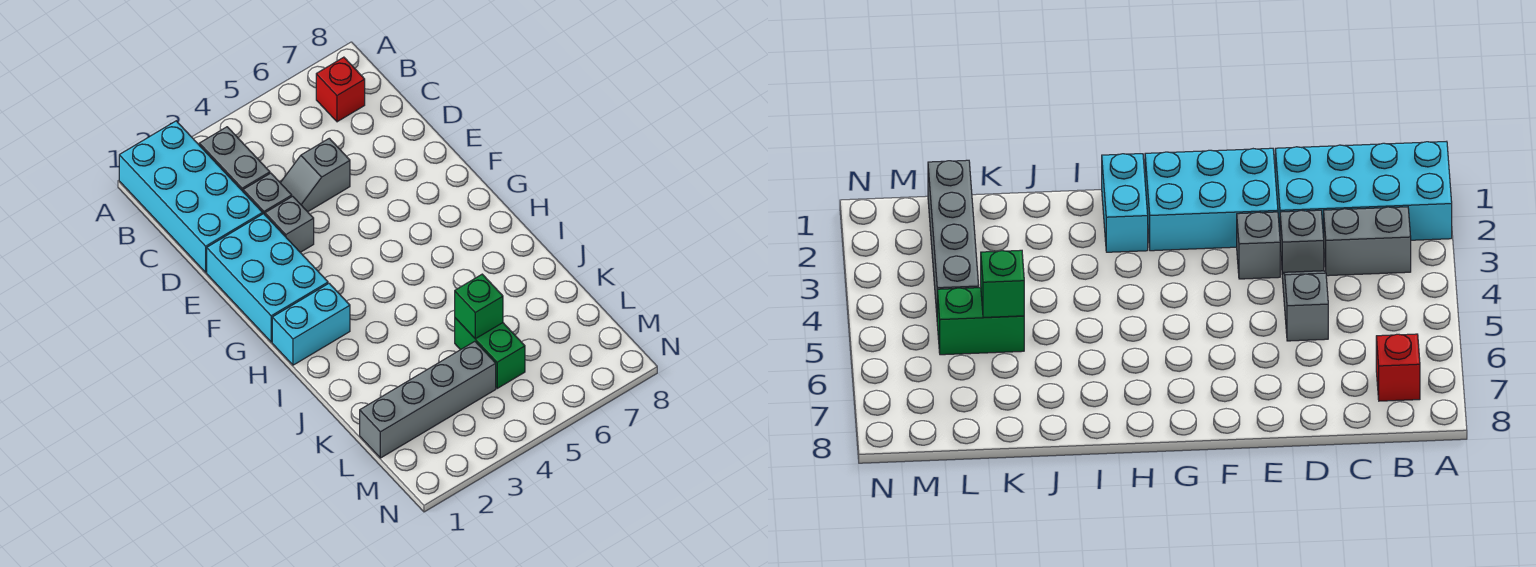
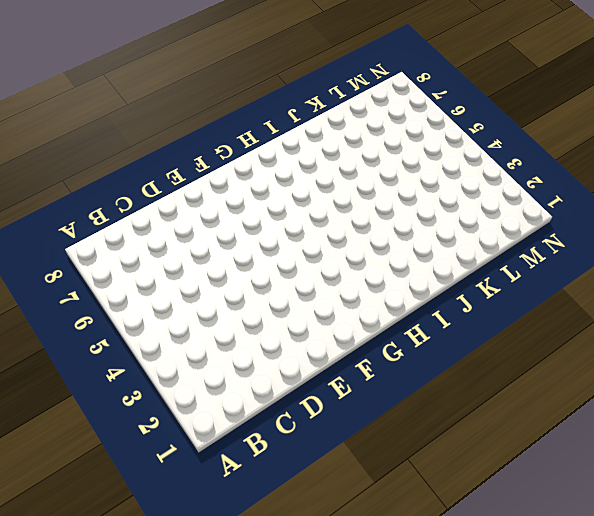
none -> cyan brick A1:D2 level 1
none -> grey brick B3:C3 level 1

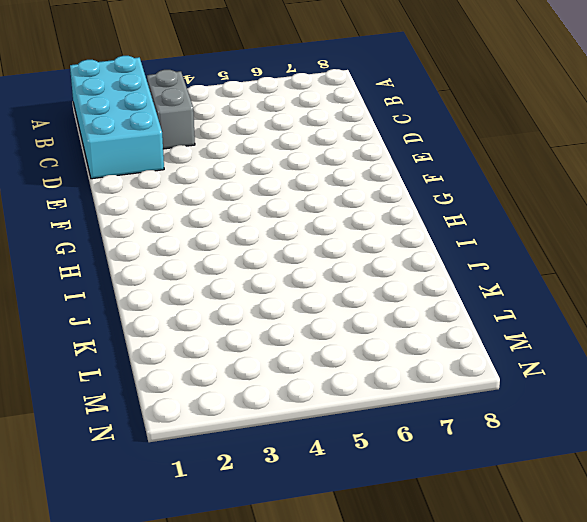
none -> red brick B7 level 1
none -> grey brick D3 level 1

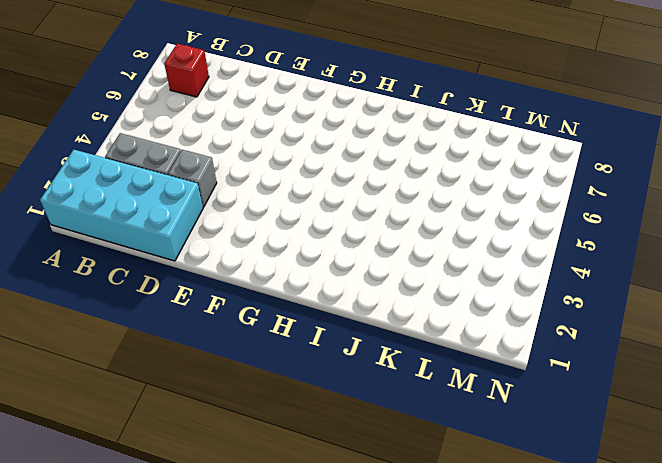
none -> grey slope D4:D5 level 1 top 5
none -> cyan brick E1:G2 level 1

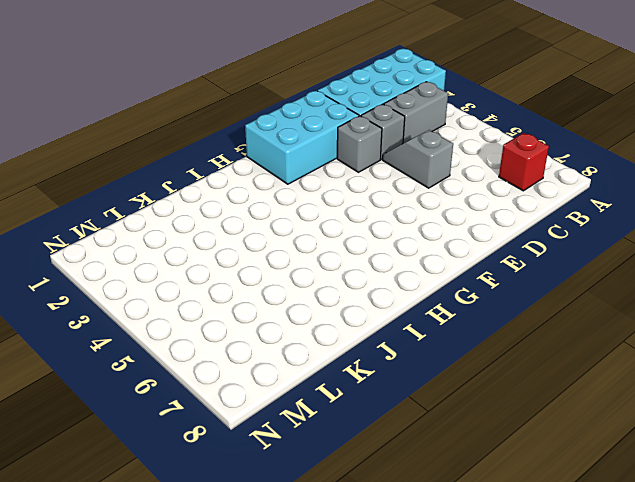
none -> cyan brick H1:H2 level 1
none -> green brick K5:L5 level 1

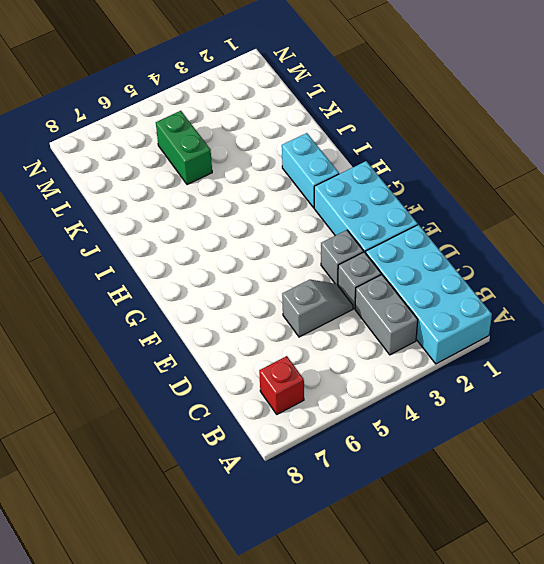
cyan brick H2:I2 level 1 -> cyan brick H1:H2 level 1
none -> grey brick L1:L4 level 1
none -> green brick K5 level 2

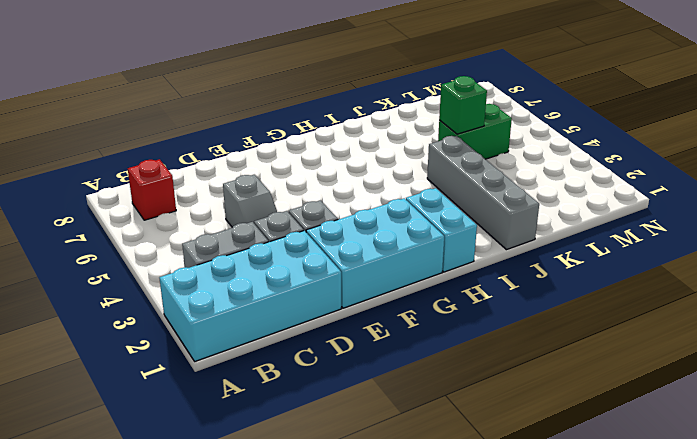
grey brick J1:J4 level 1 -> grey brick L1:L4 level 1

